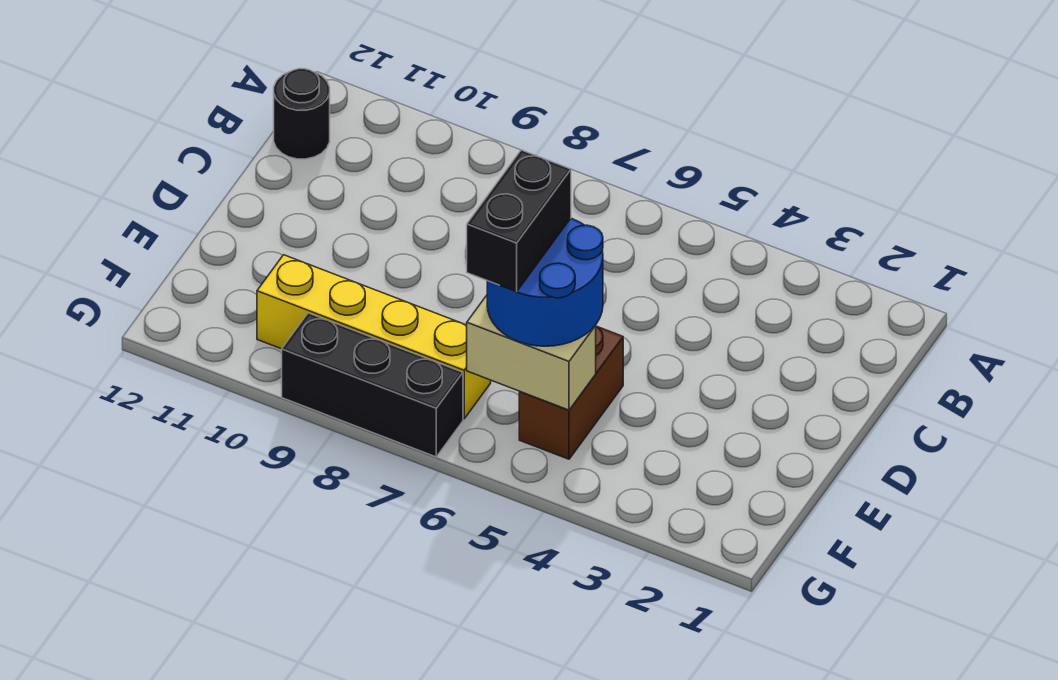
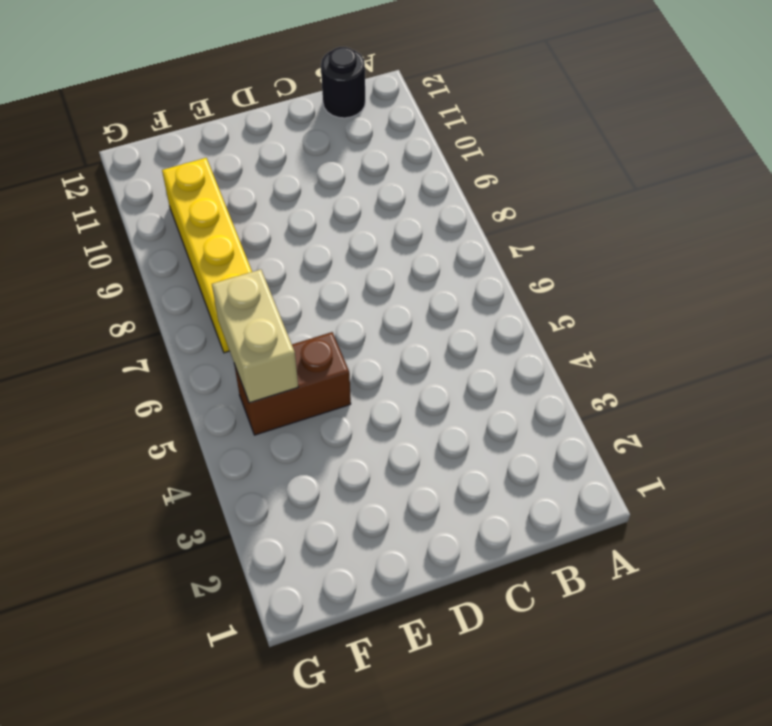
none -> black brick G7:G9 level 1
none -> blue round brick E5:F6 level 3

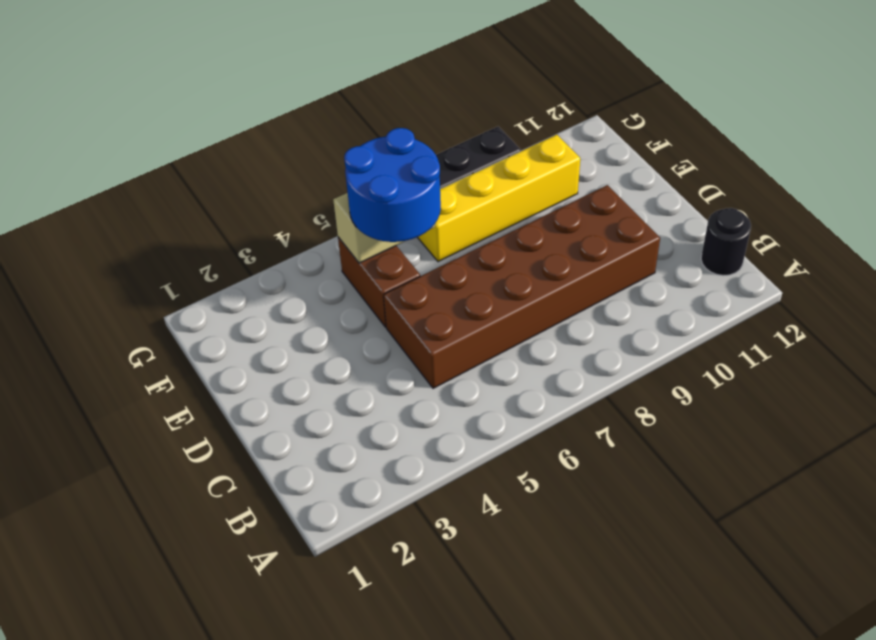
brown brick C5:D10 level 1 -> none
none -> black brick E6:F6 level 4

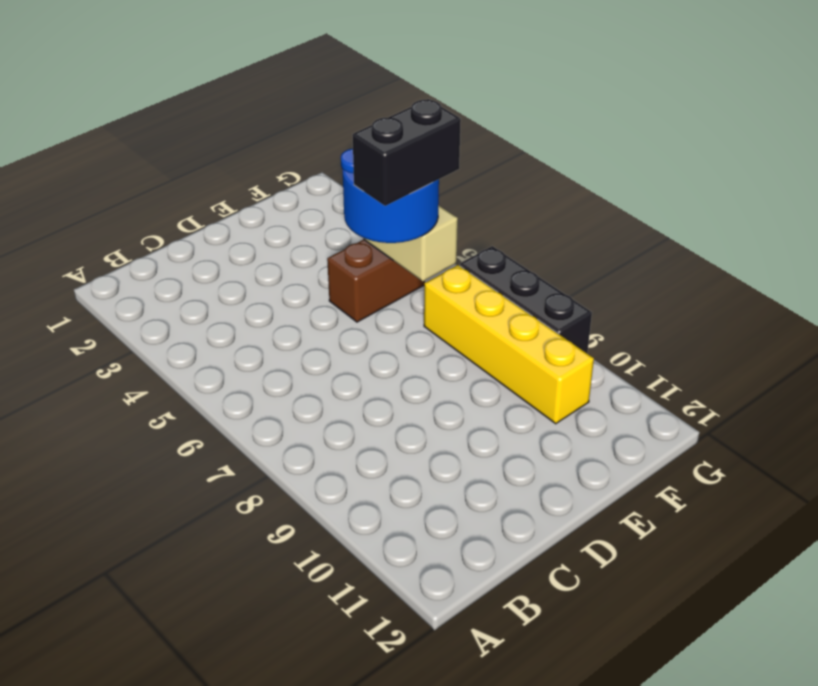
none -> black round brick B12 level 1

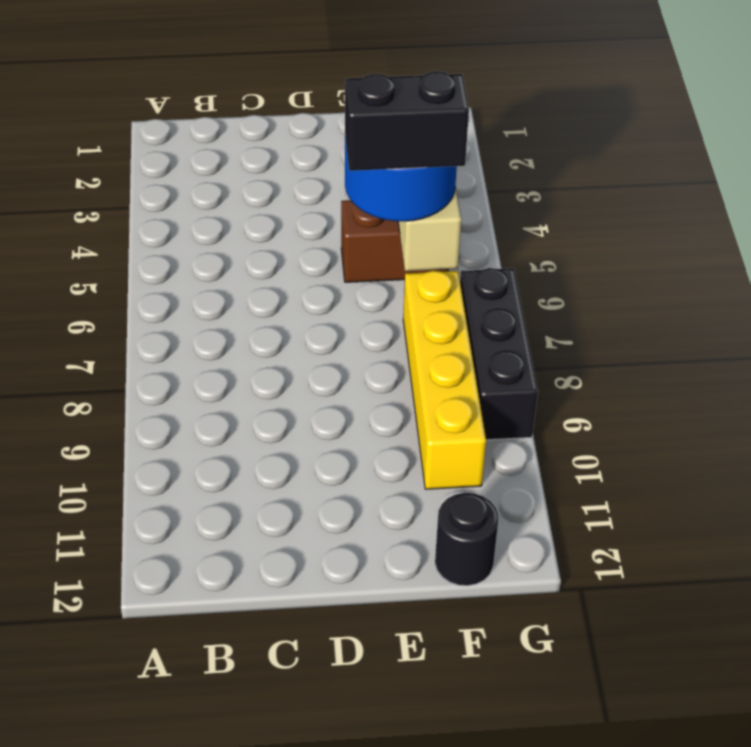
black round brick F12 level 1 -> black round brick B12 level 1

